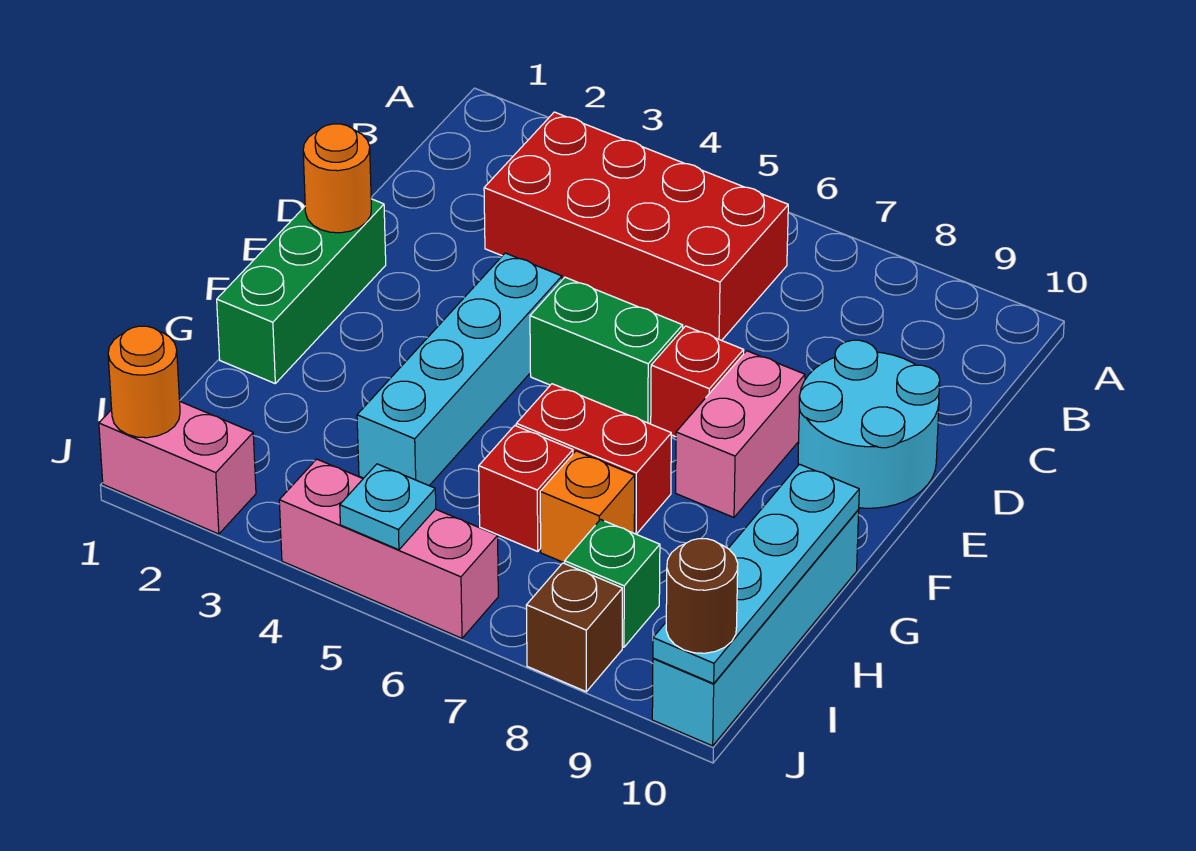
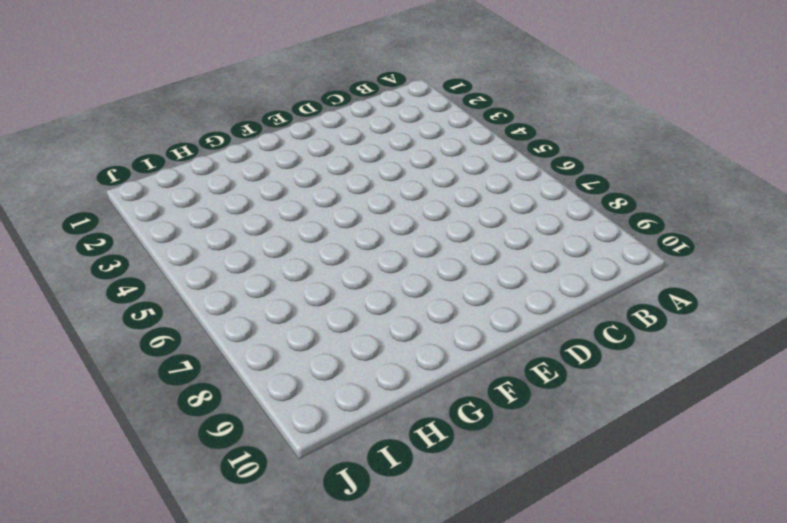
none -> red brick B3:C6 level 1
none -> cyan round brick D9:E10 level 1
none -> green brick E1:G1 level 1

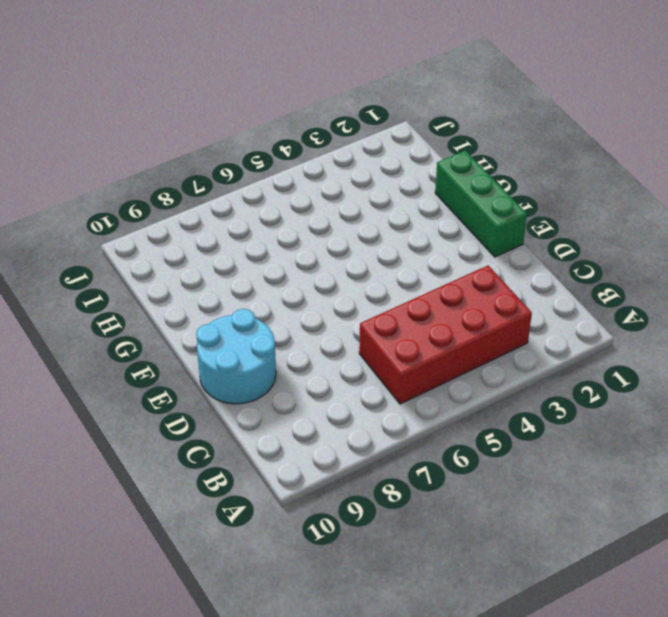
none -> cyan brick E4:H4 level 1
none -> green brick E5:E6 level 1
none -> red brick E7 level 1

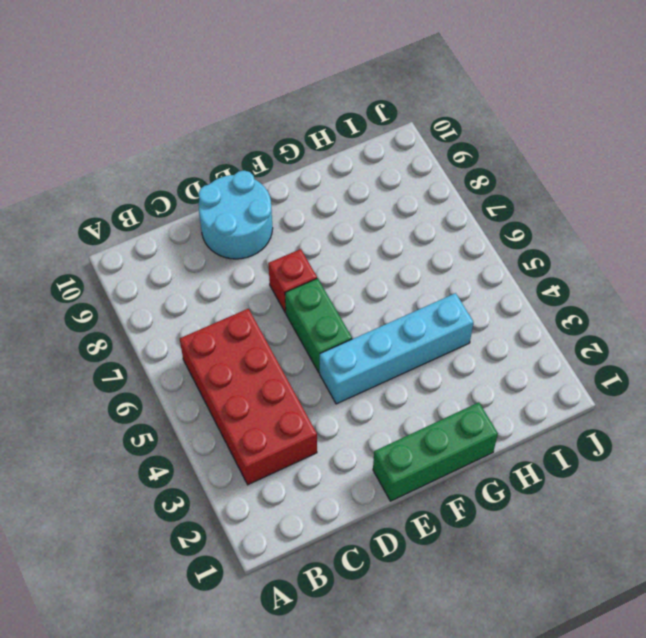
none -> pink brick E8:F8 level 1
none -> red brick G6:G7 level 1
none -> cyan brick G10:J10 level 1

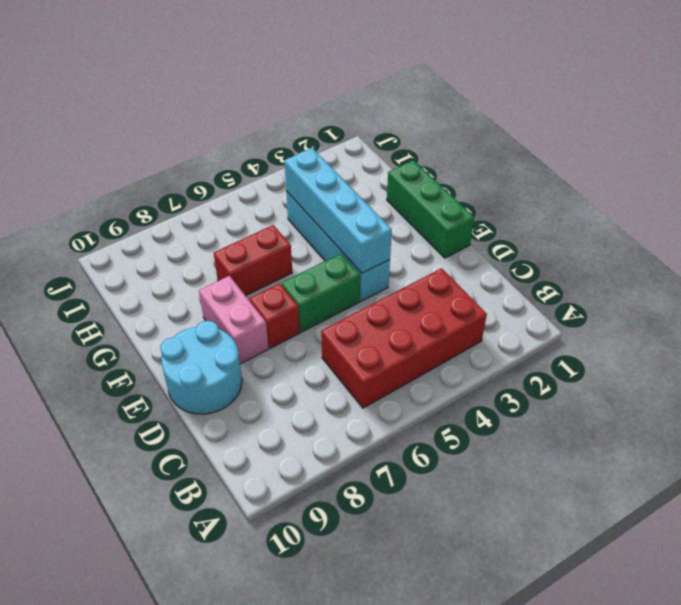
cyan brick E4:H4 level 2 -> cyan brick G10:J10 level 1
none -> red brick H6 level 1
none -> orange brick H7 level 1
none -> green brick I8 level 1

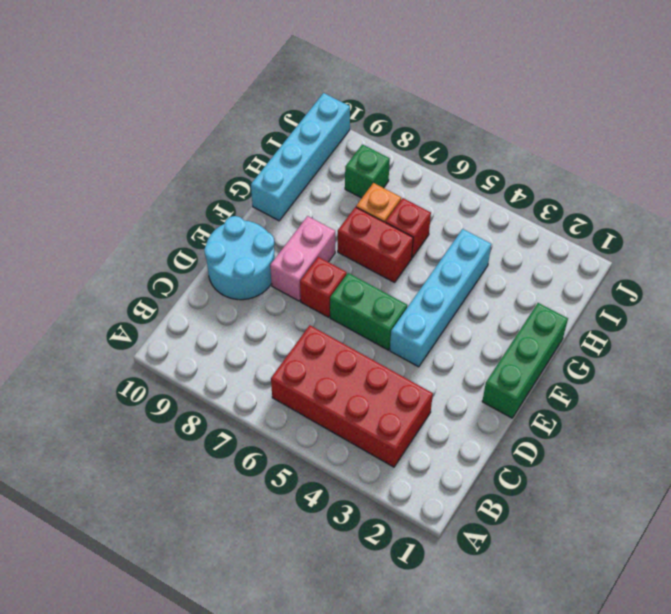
none -> pink brick J1:J2 level 1
none -> pink brick J4:J6 level 1
none -> brown brick J8 level 1

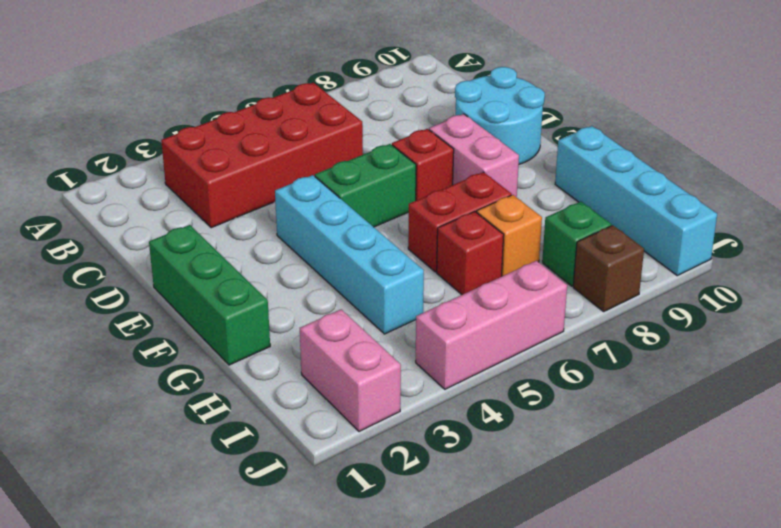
pink brick I2:J2 level 1 -> pink brick J1:J2 level 1
none -> orange round brick E1 level 2
none -> cyan plate G10:J10 level 2
none -> orange round brick J1 level 2

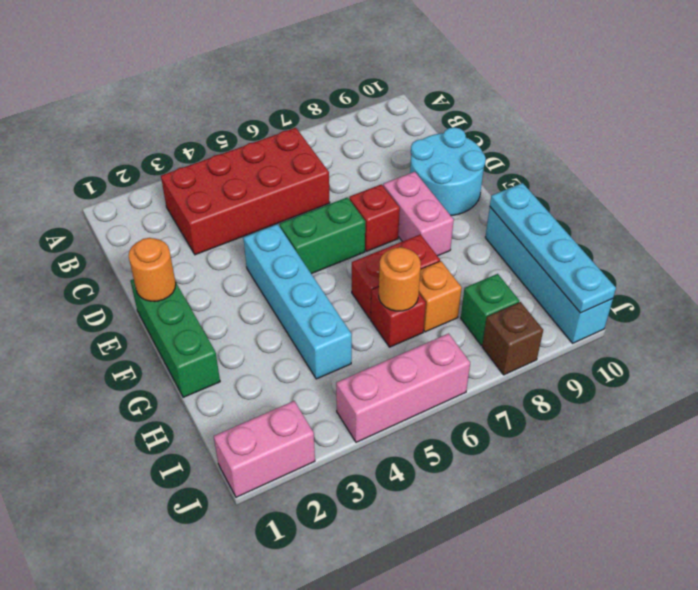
orange round brick H6 level 2 -> orange round brick J1 level 2
none -> cyan plate J5 level 2
none -> brown round brick J10 level 3

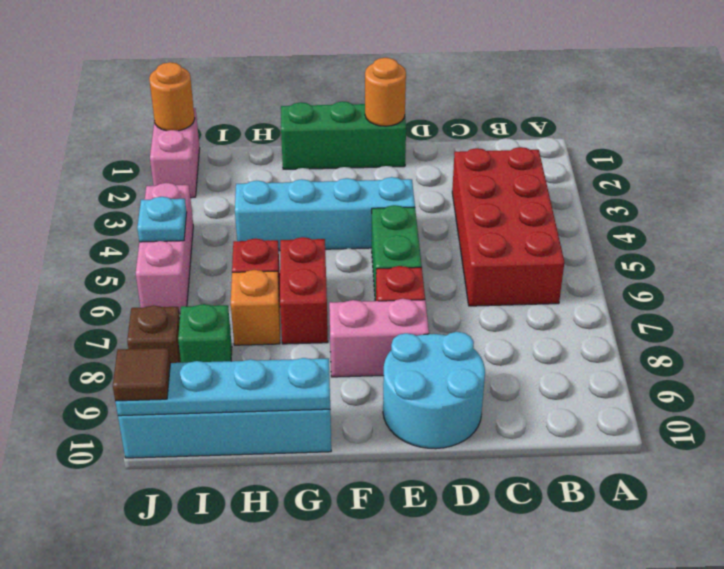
brown tile J10 level 3 -> brown round brick J10 level 3

